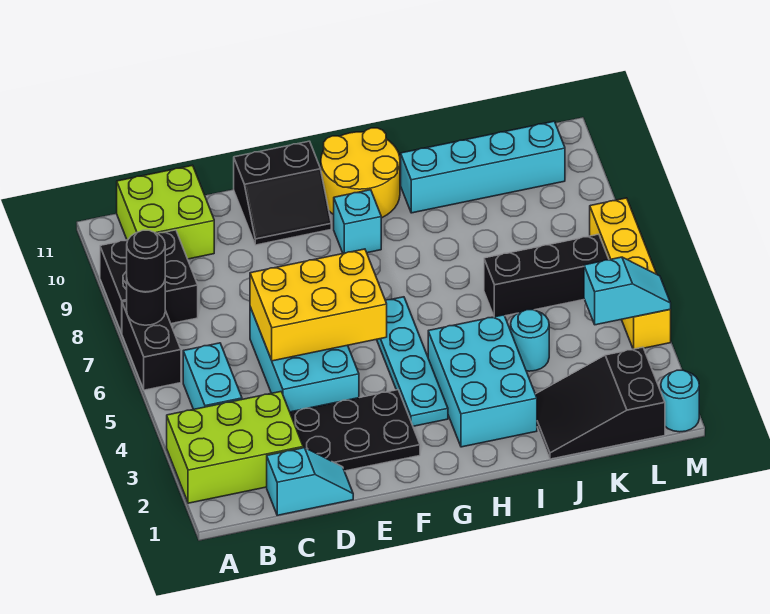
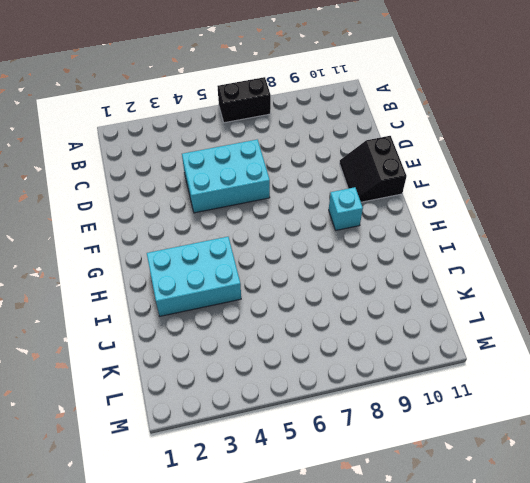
none -> lime brick A2:C3 level 1
none -> black brick A8:B9 level 1
none -> cyan brick B4:B5 level 1

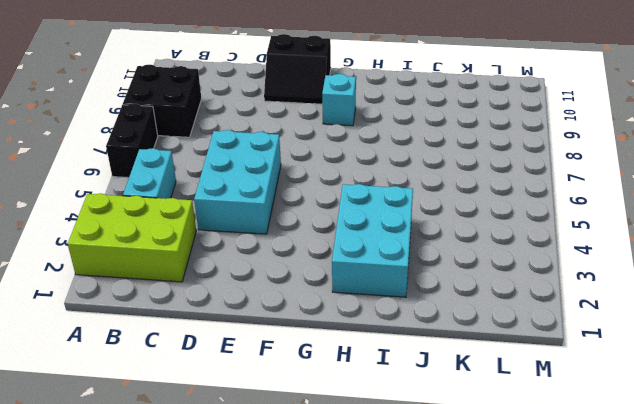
none -> lime brick B10:C11 level 1
none -> cyan slope C1:D1 level 1 top C
none -> black plate D2:F3 level 1

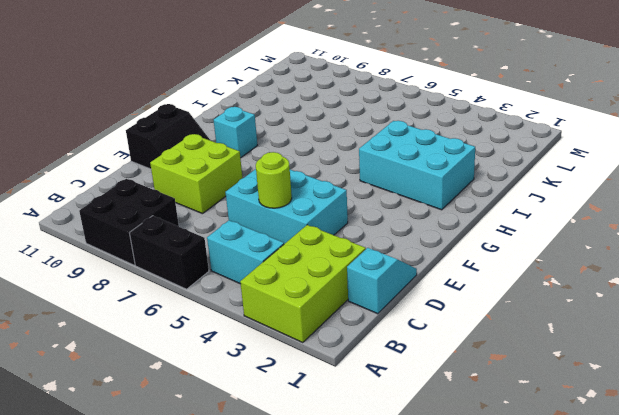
lime round brick D5 level 2 -> yellow brick D5:F6 level 2
lime brick D8:E9 level 1 -> lime brick B10:C11 level 1
none -> black plate D2:F3 level 1
none -> cyan plate G3:G6 level 1
none -> yellow round brick G10:H11 level 1

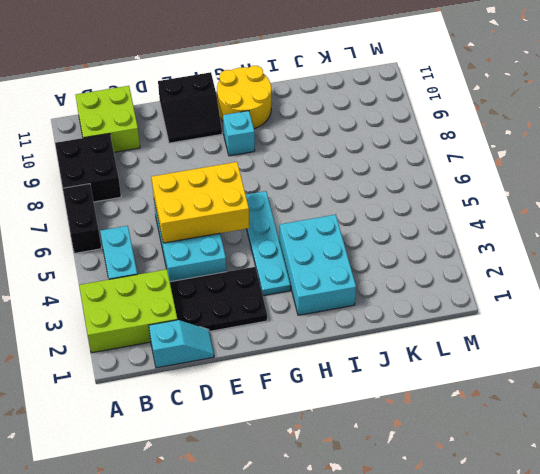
none -> cyan brick I10:L10 level 1
none -> black slope J1:L2 level 1 top L
none -> cyan round brick J4 level 1

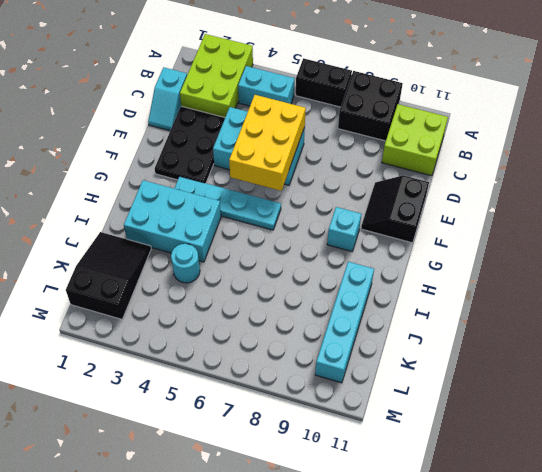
none -> yellow round brick G10:H11 level 1
none -> black brick J6:L6 level 1
none -> cyan round brick M1 level 1

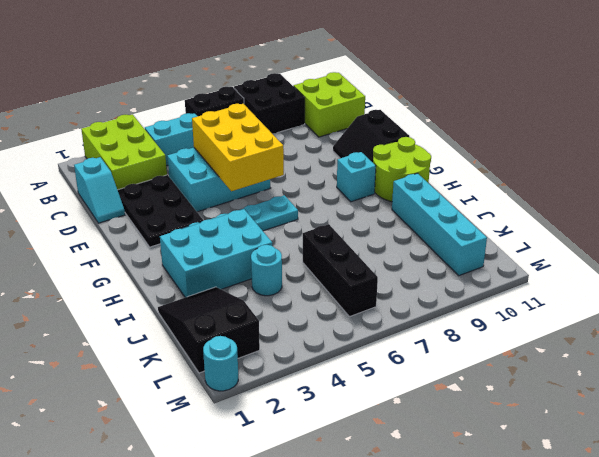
lime round brick G10:H11 level 1 -> yellow round brick G10:H11 level 1
none -> yellow brick M4:M7 level 1
none -> black round brick A7 level 2
none -> cyan slope L4:M4 level 2 top L

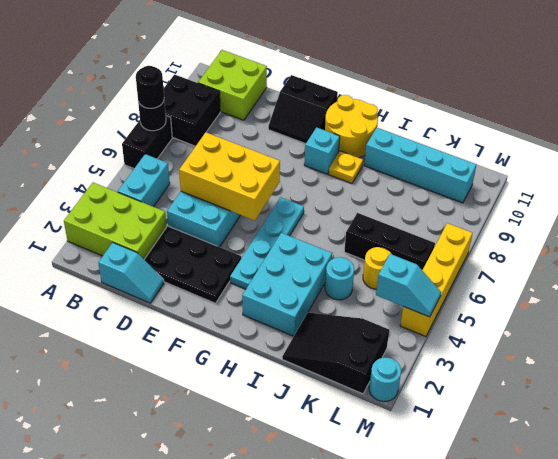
yellow plate H9 level 1 -> none
yellow round brick K5 level 1 -> none

